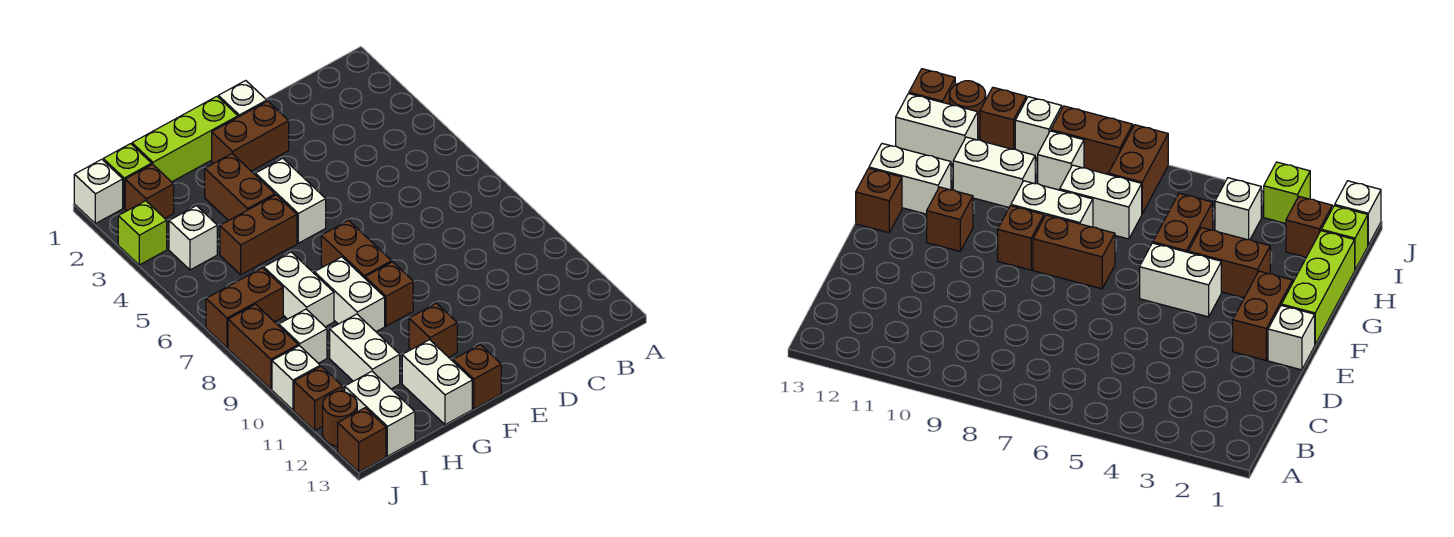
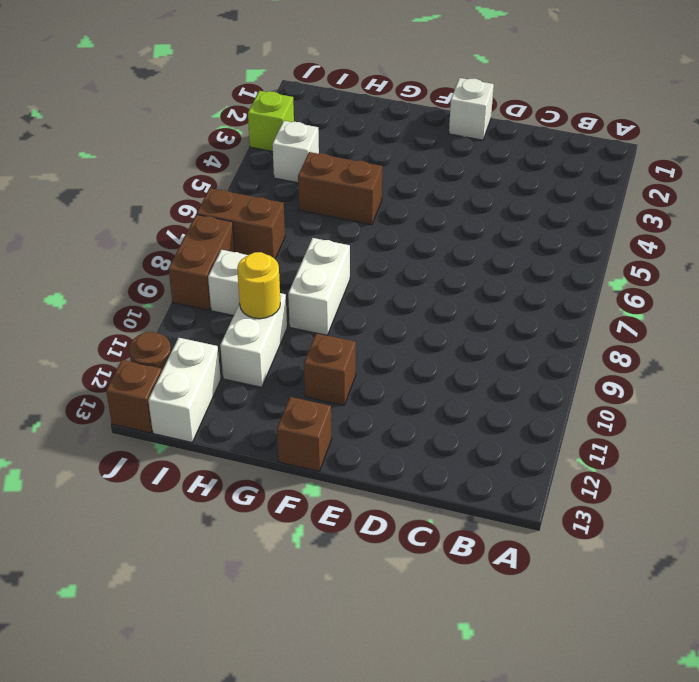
yellow round brick H10 level 2 -> none
none -> brown brick E2:F2 level 1
none -> lime brick F1:H1 level 1
none -> white brick F4:F5 level 1

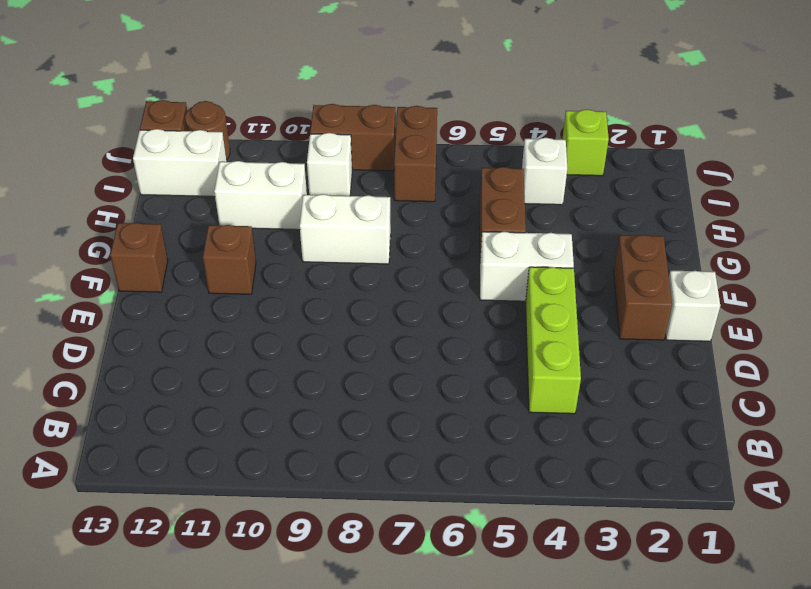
lime brick C4:E4 level 1 -> lime brick F1:H1 level 1
none -> brown brick F7:F8 level 1
none -> brown brick F9 level 1
none -> brown brick G3:G4 level 1

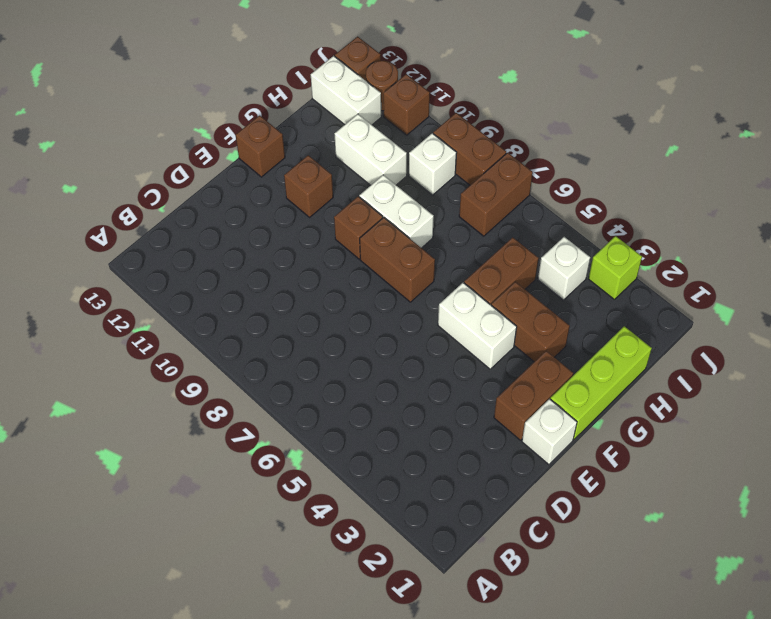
none -> white brick G12:G13 level 1
none -> white brick H7:H8 level 1
none -> lime brick I1 level 1

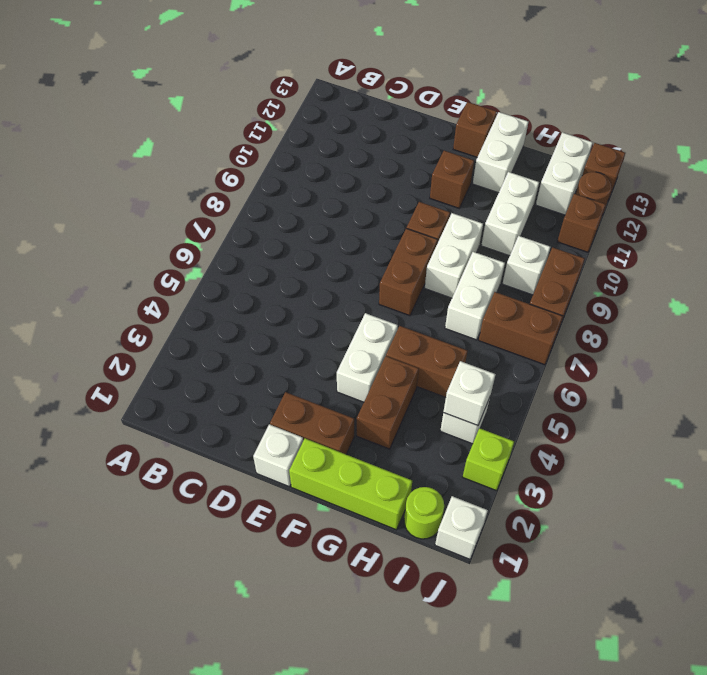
lime round brick I1 level 1 -> lime brick I1 level 1
white brick I4 level 2 -> white brick J10 level 1
none -> brown brick I2 level 1

